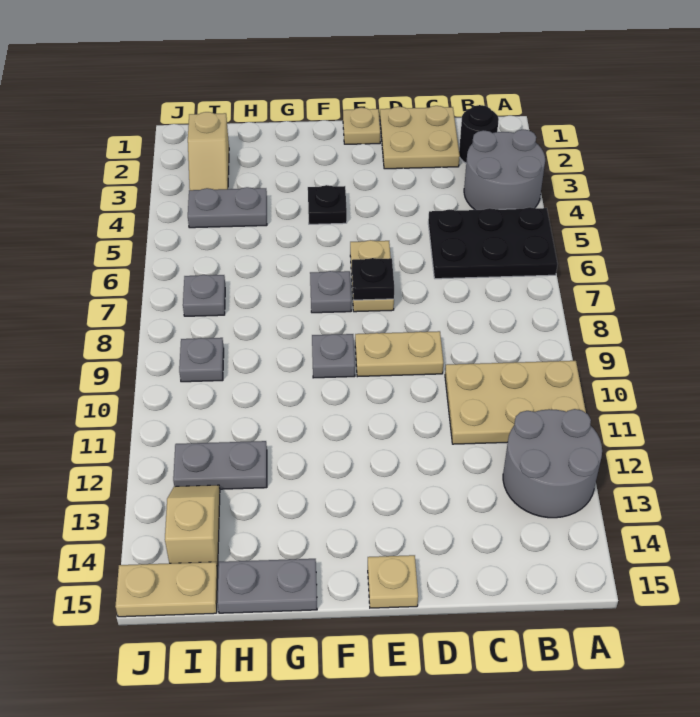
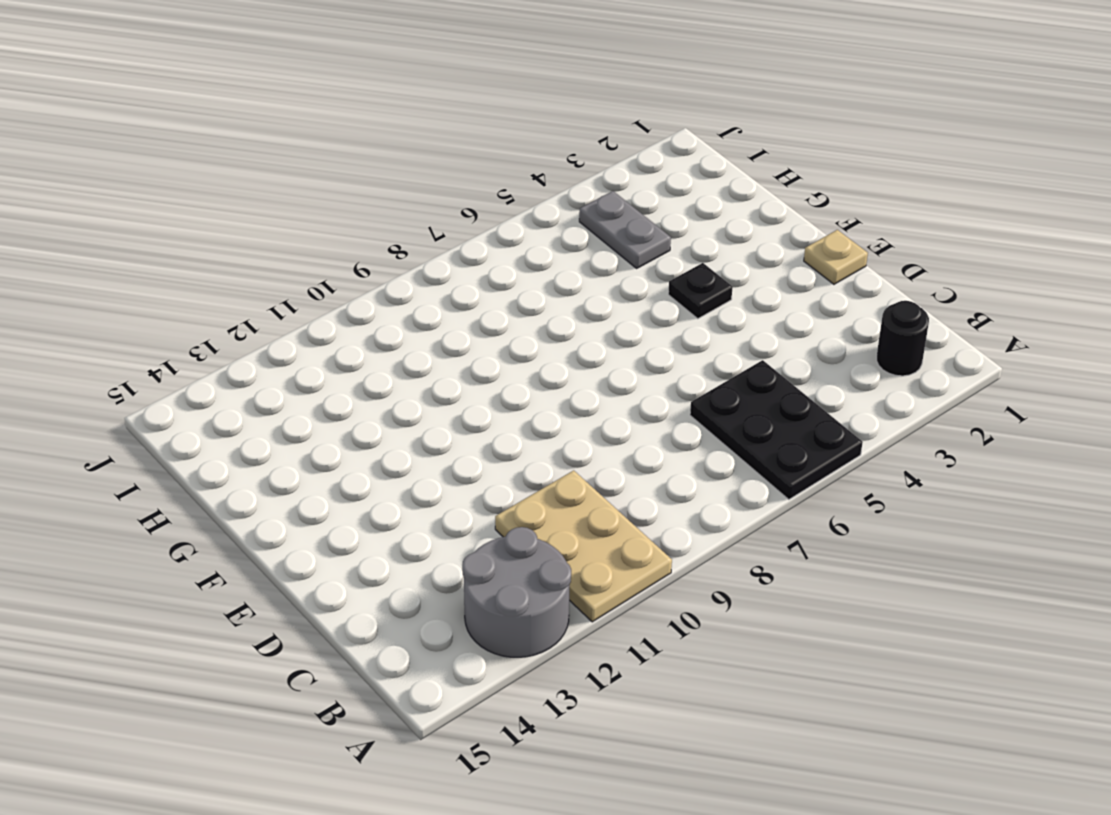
none -> grey round brick A3:B4 level 1
none -> tan plate C1:D2 level 1
none -> tan plate D9:E9 level 1

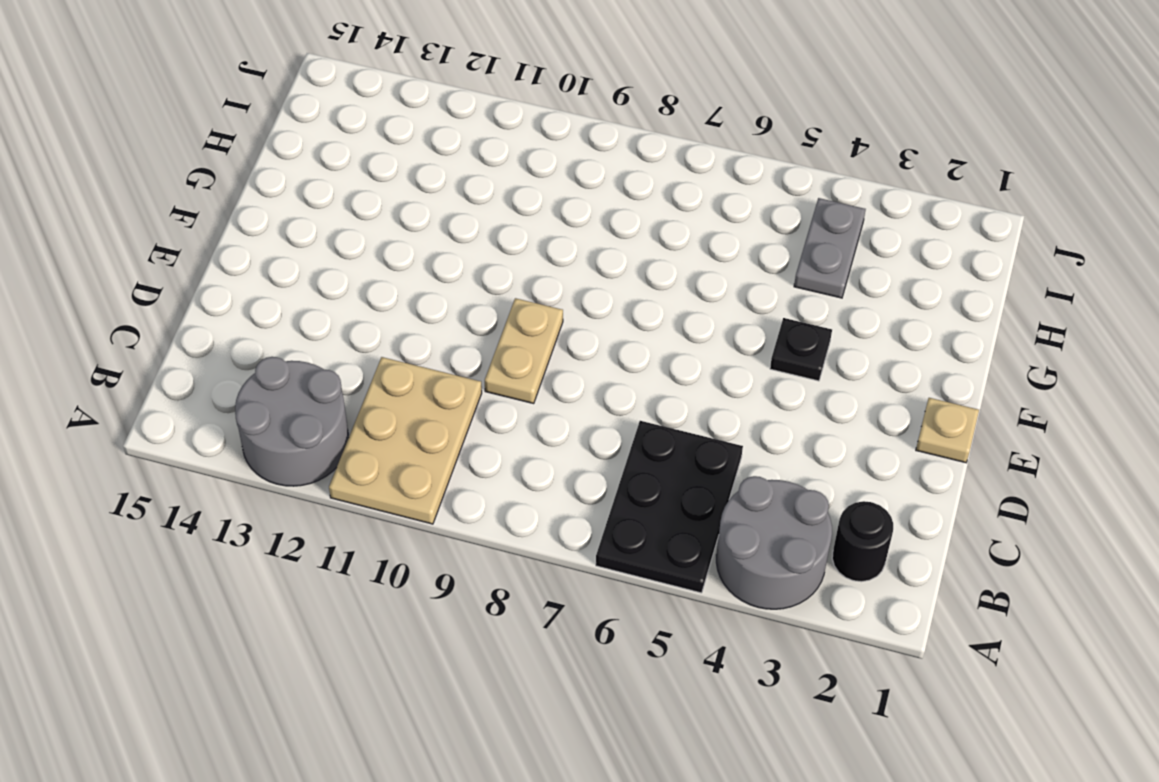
none -> tan plate C1:D2 level 1
none -> tan plate E6:E7 level 1
none -> tan plate E15 level 1

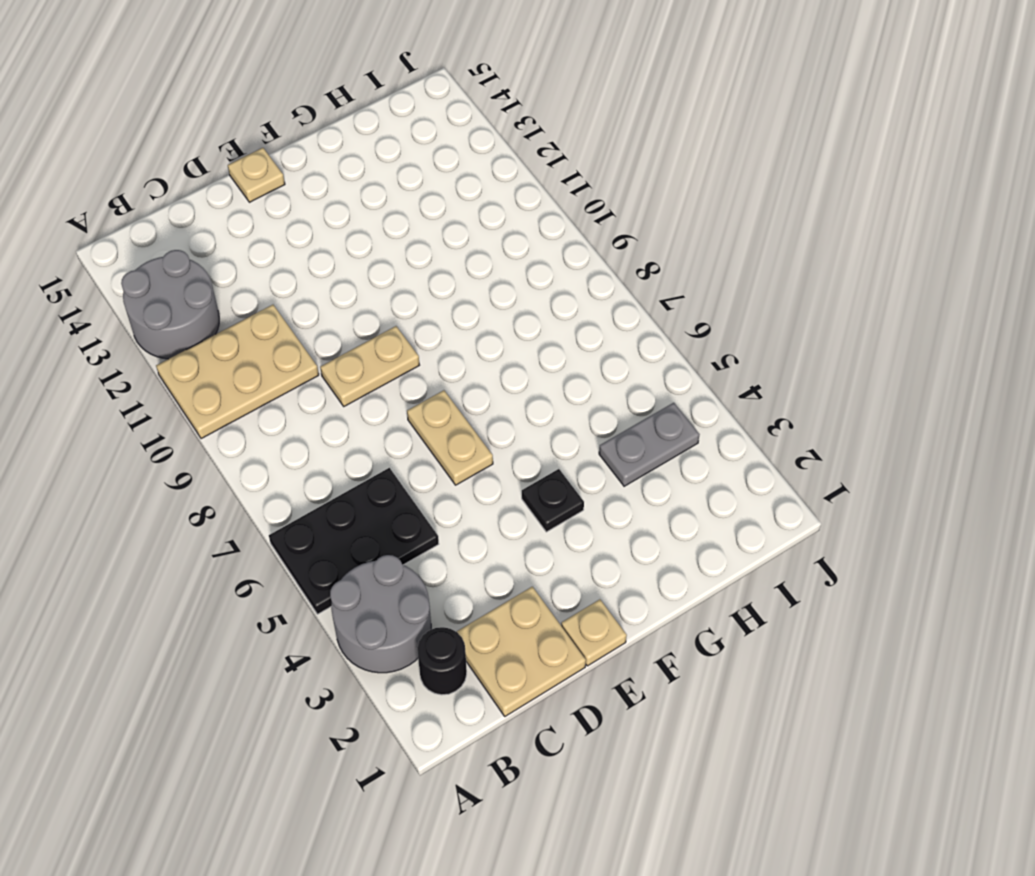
none -> grey plate F7 level 1
none -> grey plate F9 level 1
none -> grey plate G15:H15 level 1

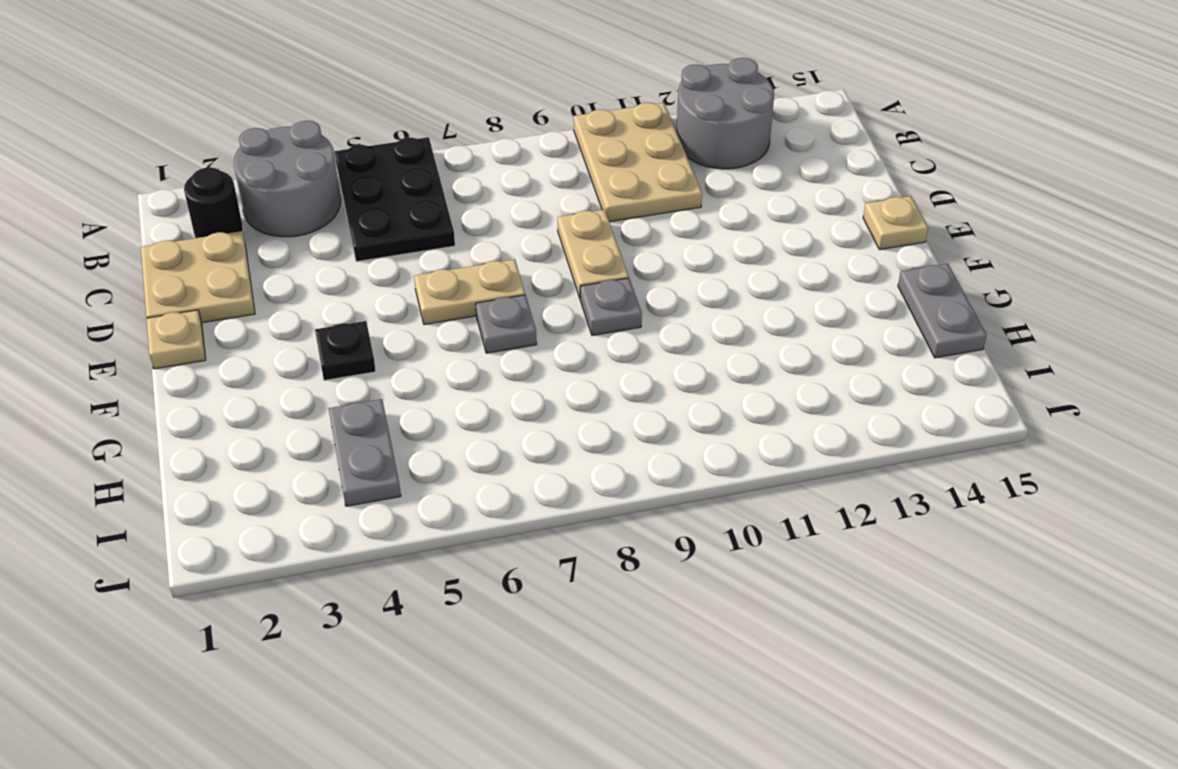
none -> grey plate H12:I12 level 1
none -> tan slope I2:I3 level 1 top 2
none -> grey plate I7 level 1

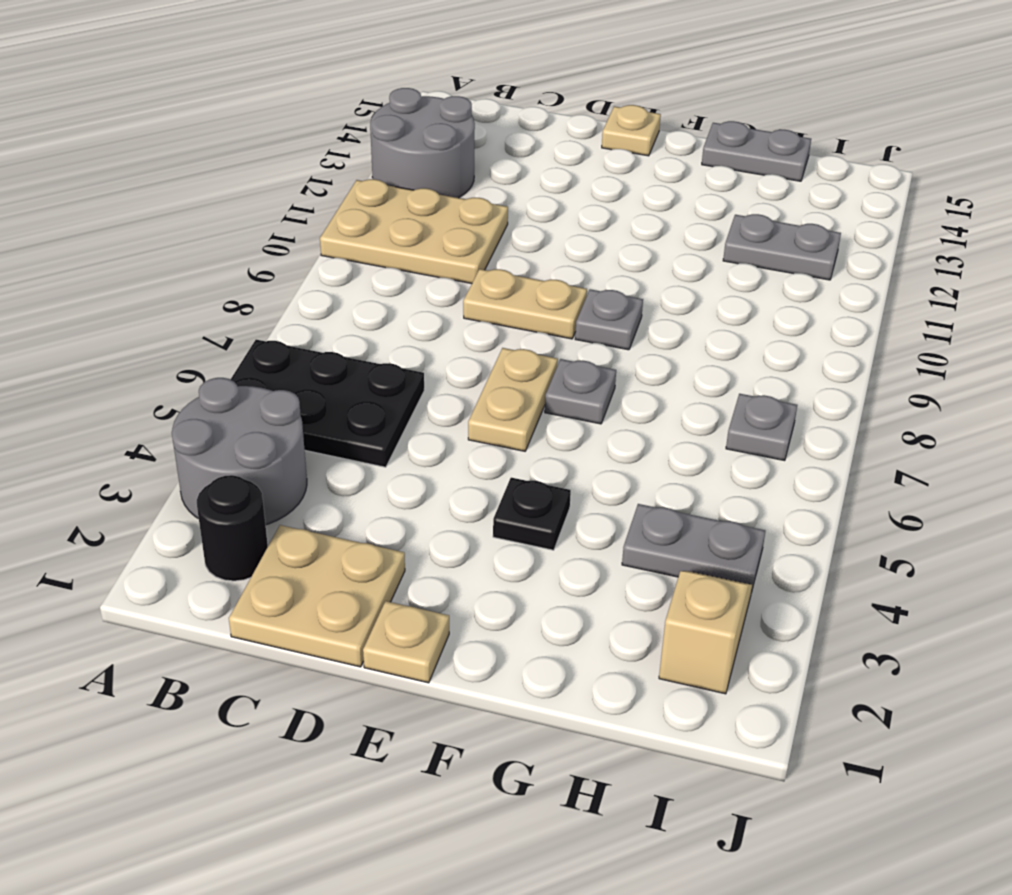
none -> grey plate I9 level 1
none -> tan slope I13:I14 level 1 top 14
none -> tan plate I15:J15 level 1

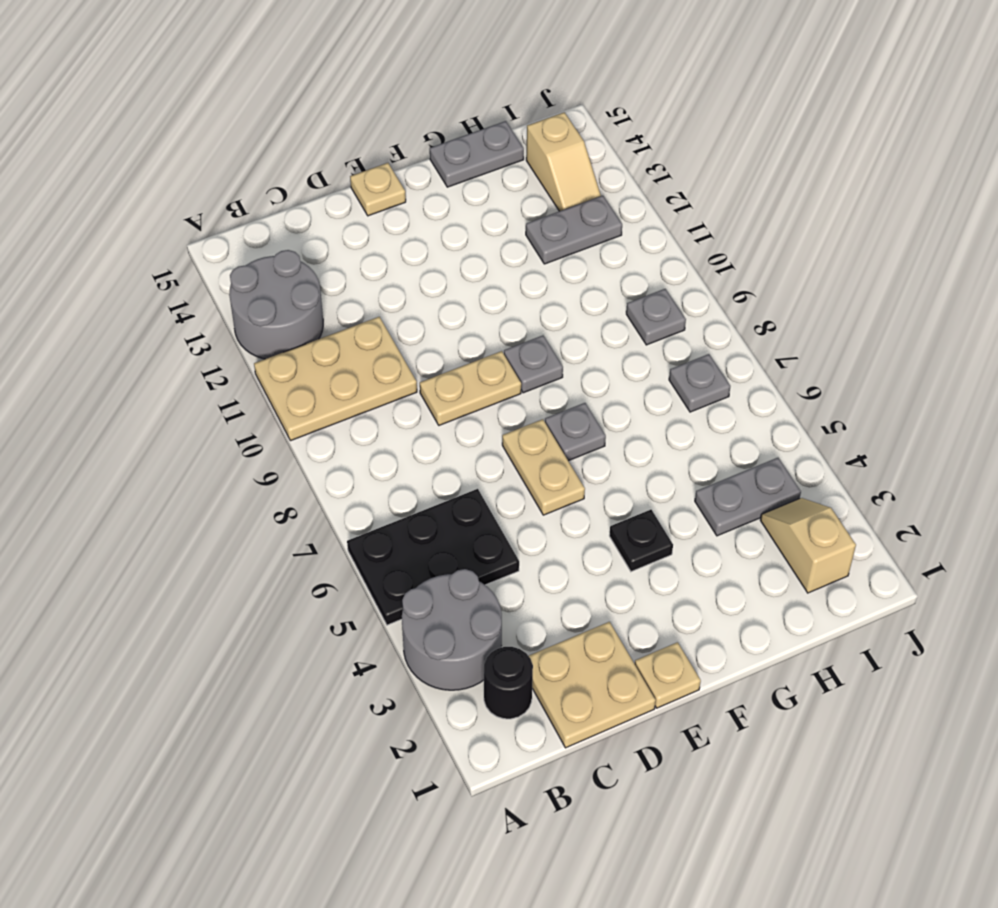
none -> tan plate I15:J15 level 1
none -> black plate E7 level 2

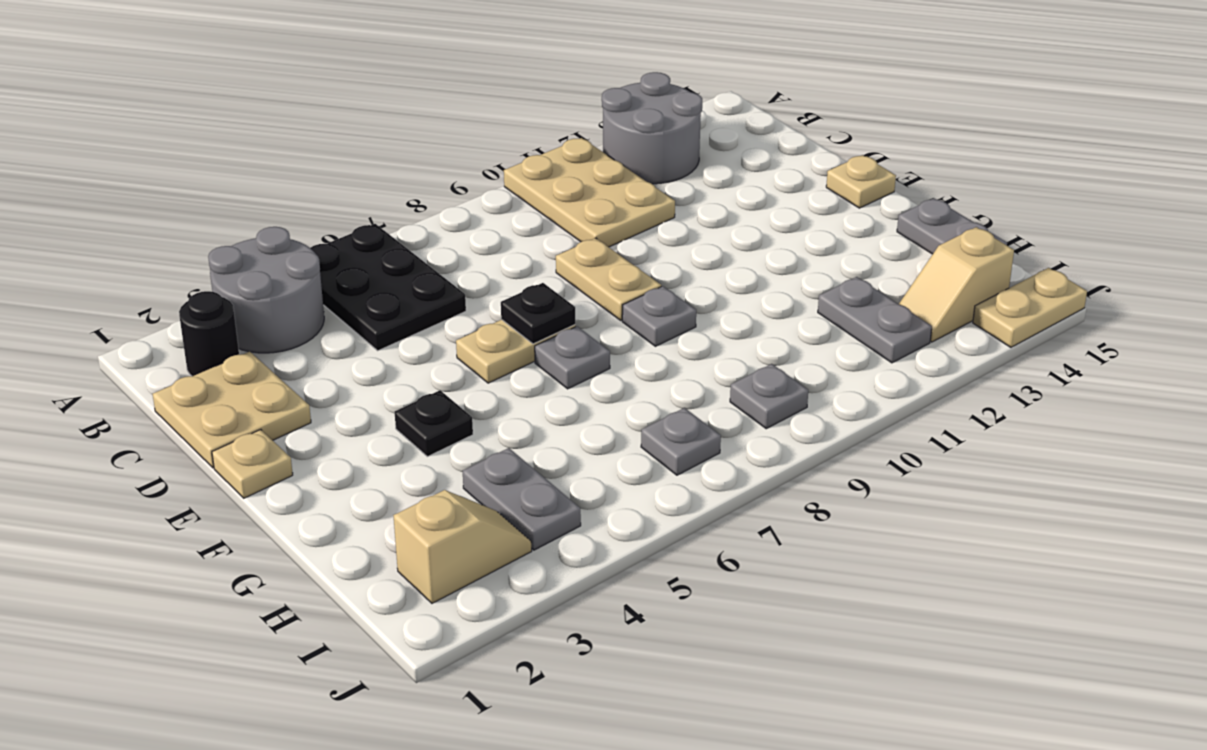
tan plate J14:J15 level 1 -> tan plate I15:J15 level 1

